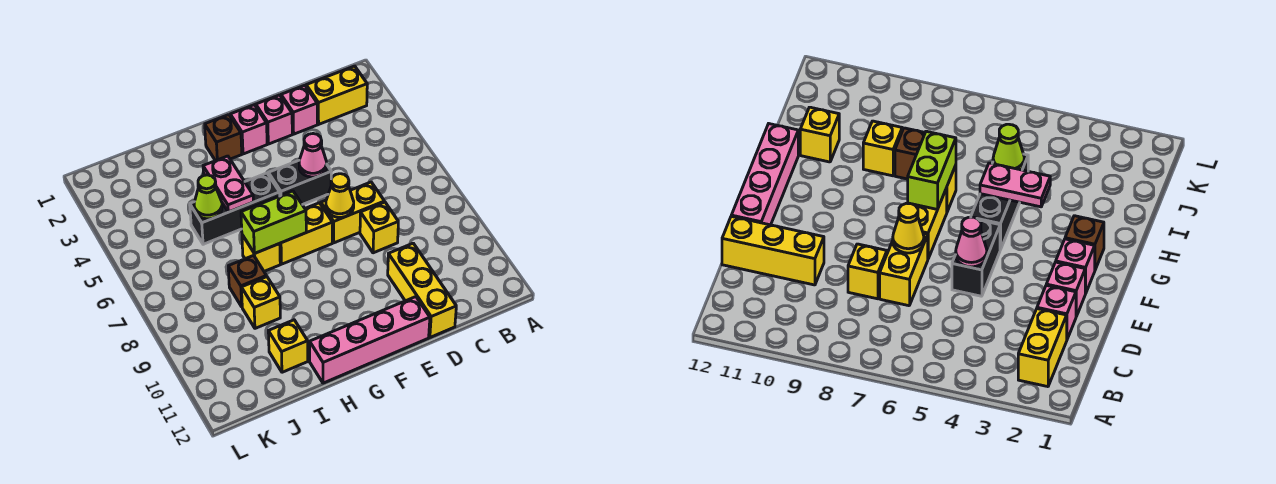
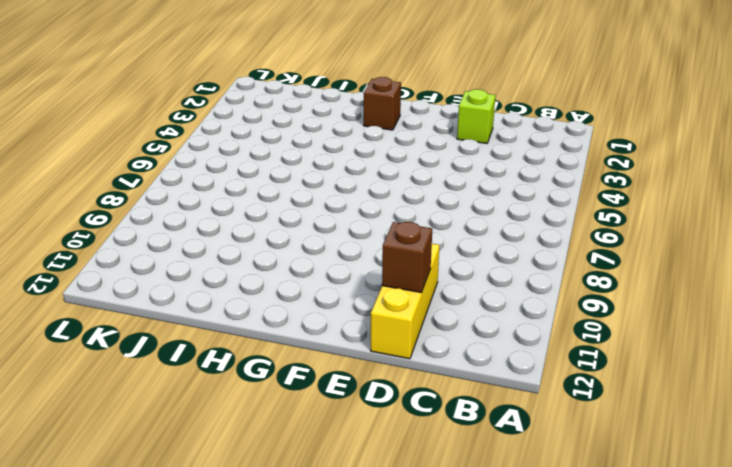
lime brick D2 level 1 -> pink brick D2 level 1
brown brick D11 level 2 -> brown brick I8 level 1
none -> yellow brick B2:C2 level 1
none -> yellow brick D7:E7 level 1
none -> yellow brick D8 level 1

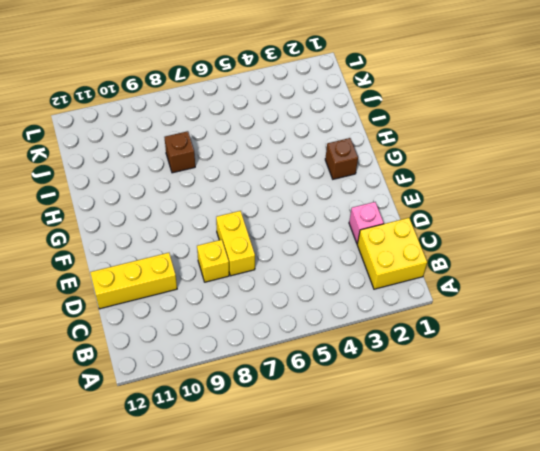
yellow brick B1:C2 level 1 -> yellow brick B2:C2 level 1
none -> pink brick E2 level 1
none -> black brick E5:F5 level 1
none -> pink brick E12:H12 level 1

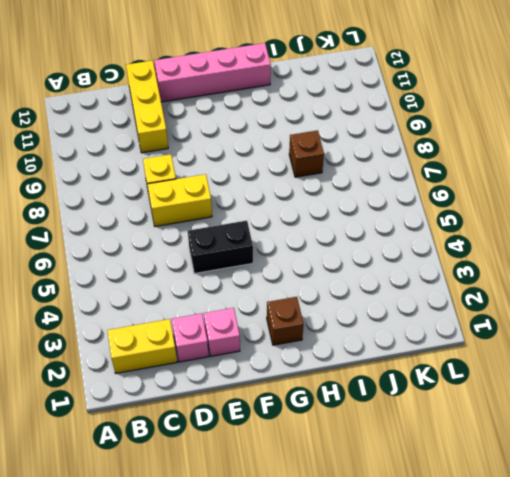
none -> pink brick F2 level 1
none -> yellow brick F7:G7 level 1
none -> black brick G5:I5 level 1

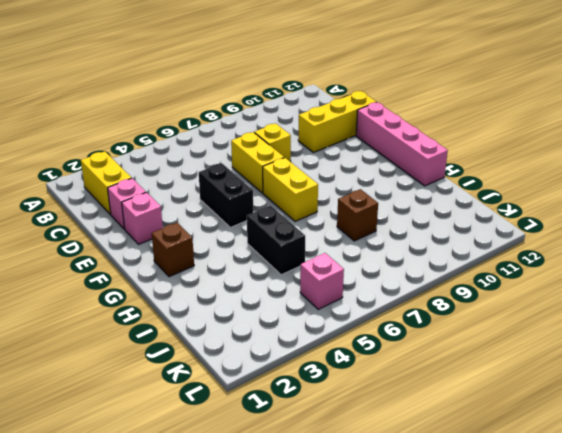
black brick H5:I5 level 1 -> black brick G5:I5 level 1
pink brick K5 level 1 -> pink brick F2 level 1
none -> yellow brick H7 level 1
none -> yellow brick I9 level 1
none -> yellow brick I11 level 1

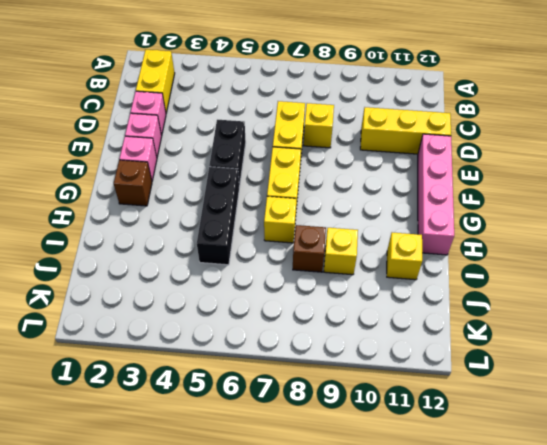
none -> pink cone E5 level 2
none -> yellow cone E7 level 2
none -> lime brick G7:H7 level 2

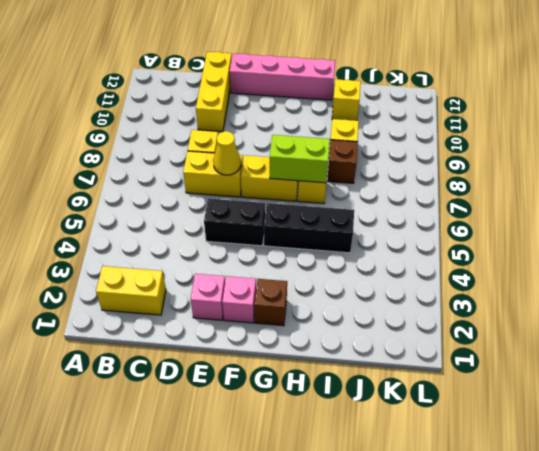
none -> pink brick D2 level 1
none -> pink cone E5 level 2
none -> pink plate H4:H5 level 2

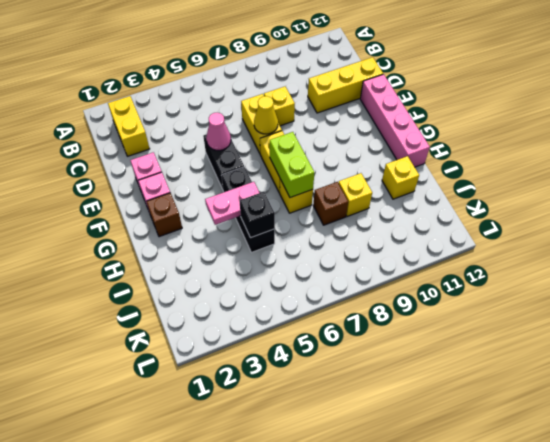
black brick I5 level 2 -> lime cone I5 level 2
none -> pink brick D2 level 1

